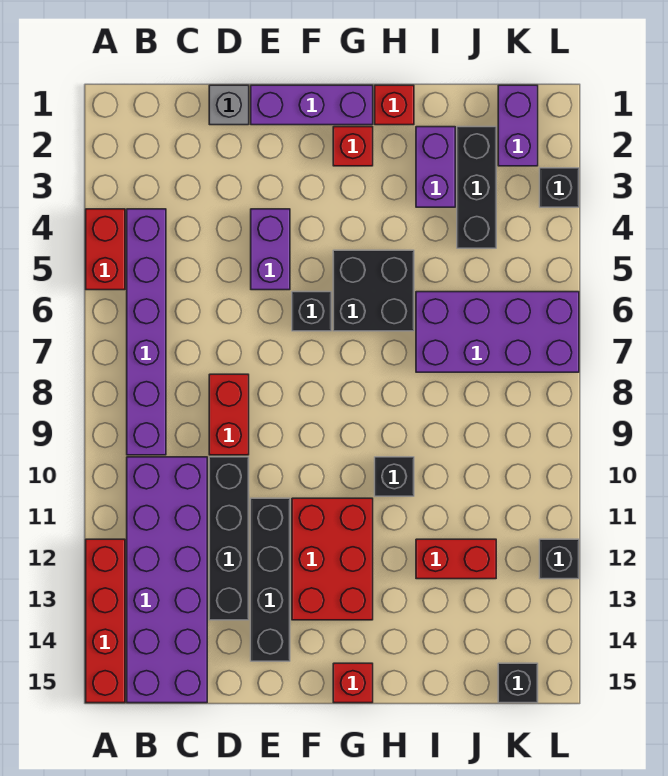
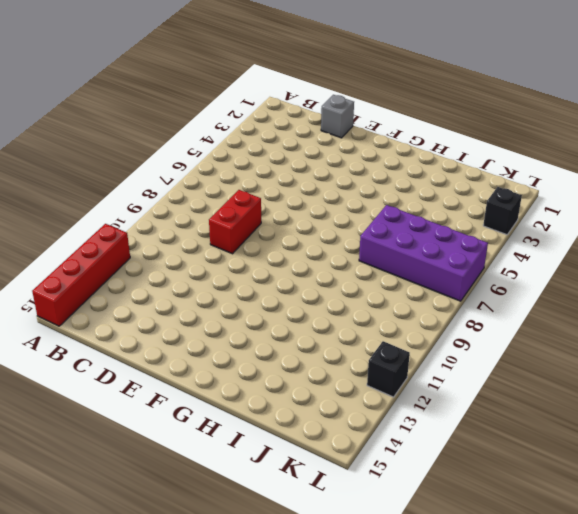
none -> red brick A4:A5 level 1
none -> purple brick B4:B9 level 1
none -> purple brick B10:C15 level 1

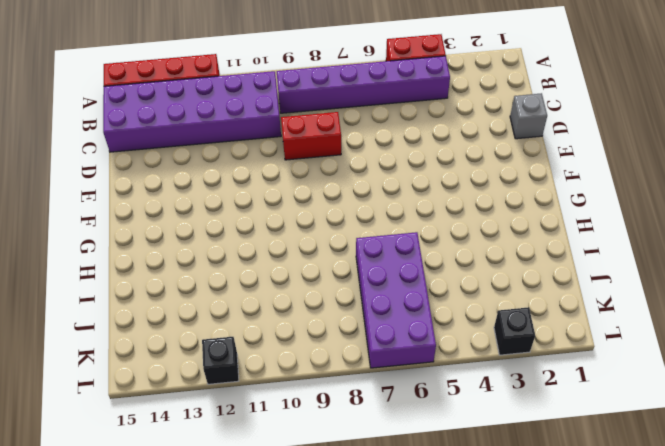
none -> black brick D10:D13 level 1
none -> purple brick E1:G1 level 1
none -> purple brick E4:E5 level 1

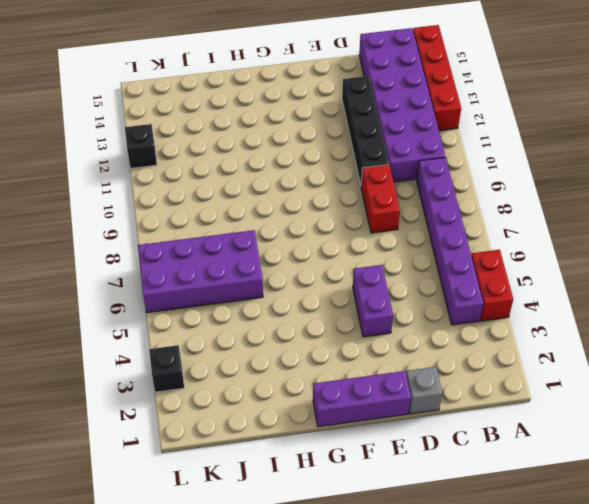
none -> black brick E11:E14 level 1
none -> black brick F6 level 1
none -> red brick F11:G13 level 1

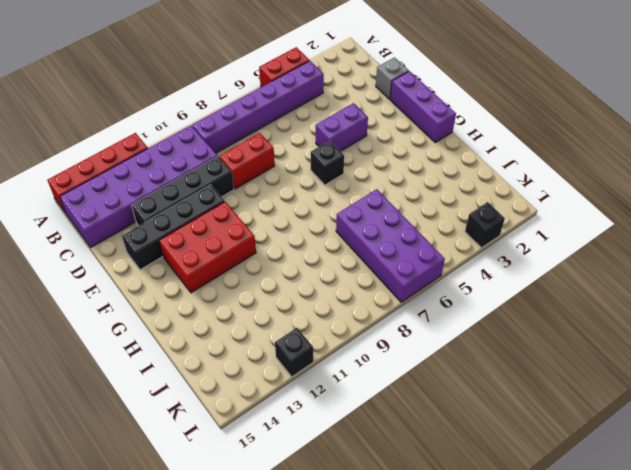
none -> red brick G2 level 1
none -> black brick G5:H6 level 1
none -> red brick G15 level 1

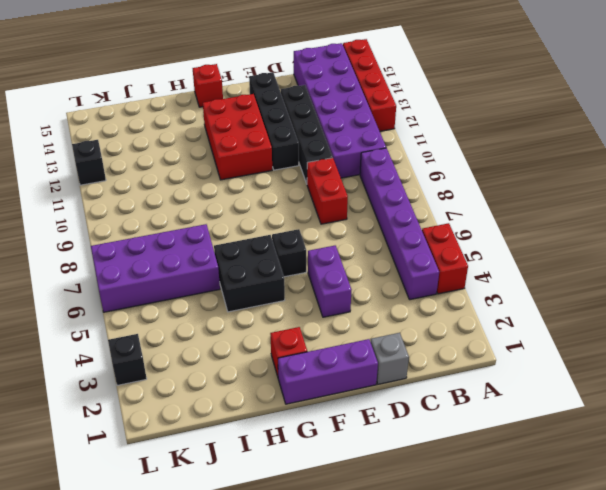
none -> red brick H1 level 1
none -> black brick H10 level 1
none -> purple brick I2:I3 level 1

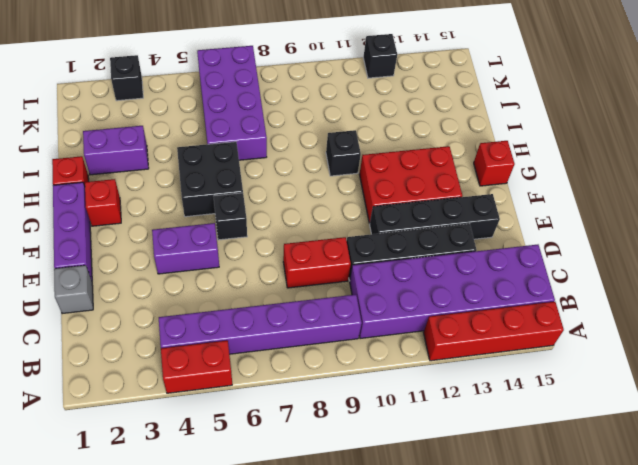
none -> red brick I12:J12 level 1
none -> black brick J2:J4 level 1
none -> purple brick K1:K2 level 1

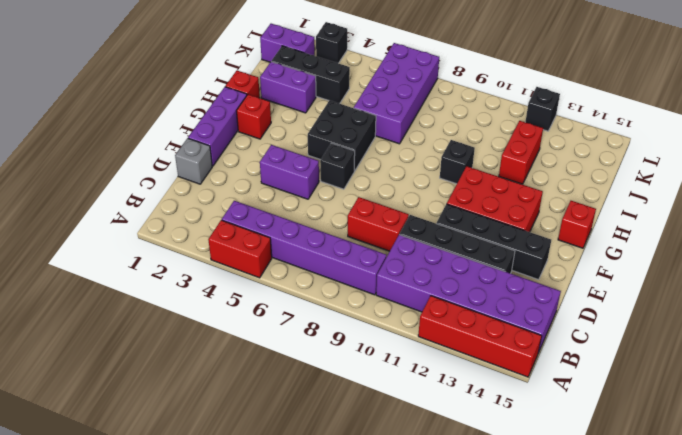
none -> black brick K15 level 1

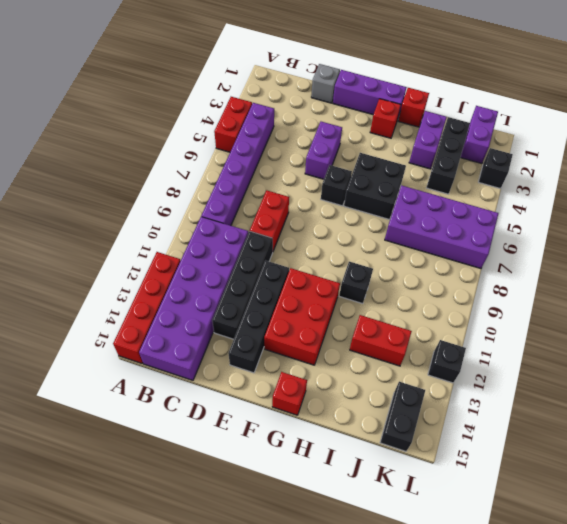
black brick K14:K15 level 1 -> black brick K15 level 1

